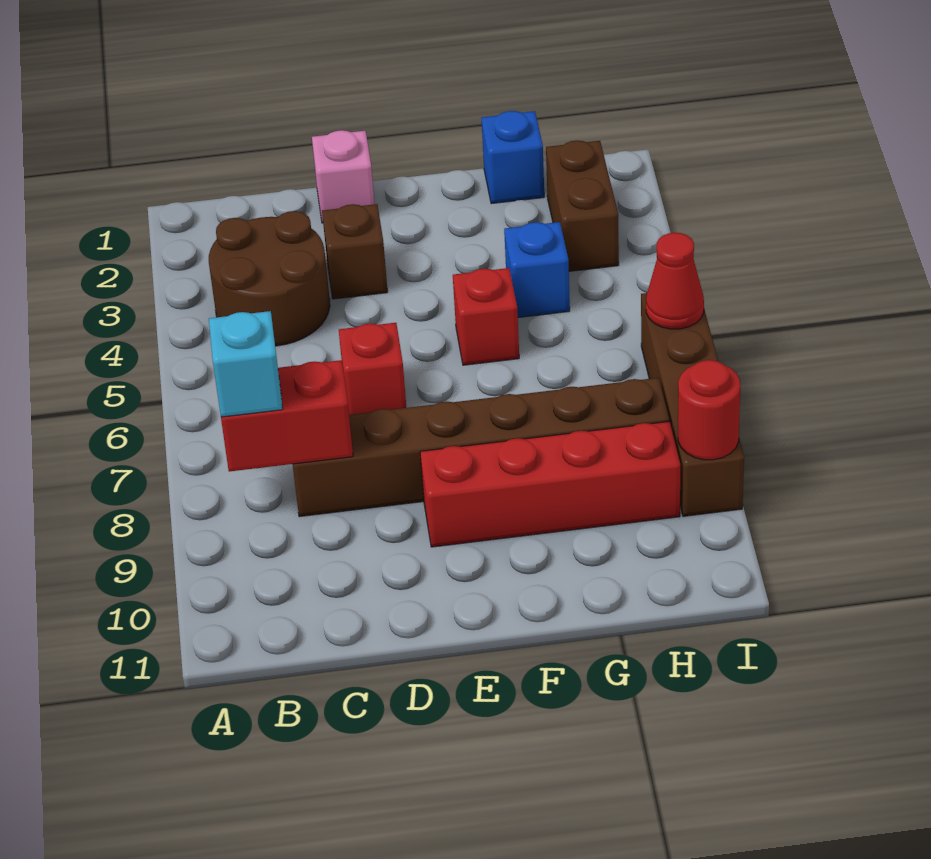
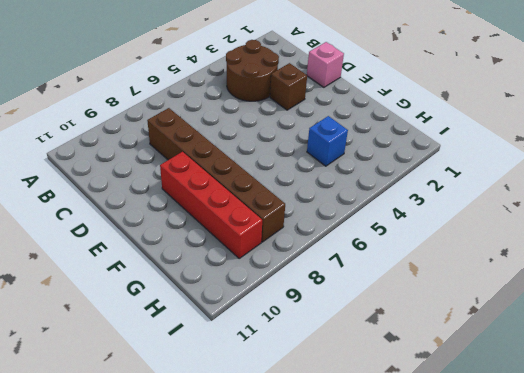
none -> red brick D6 level 1
none -> red brick F5 level 1
none -> blue brick G1 level 1

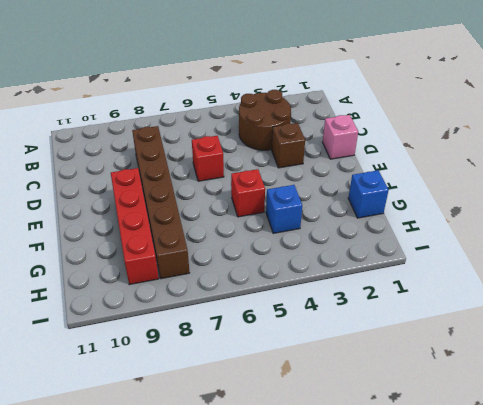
none -> brown brick H2:H3 level 1
none -> brown brick I6:I9 level 1
none -> red brick B8:C8 level 2

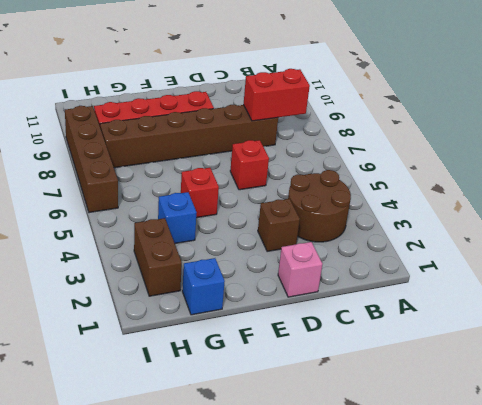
none -> red cone I6 level 2
none -> red round brick I9 level 2
none -> cyan brick B8 level 3

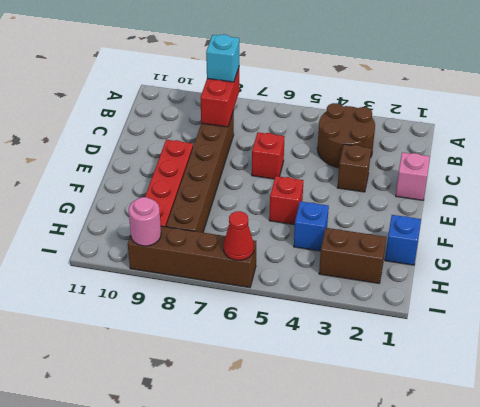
pink round brick I9 level 2 -> red round brick I9 level 2

